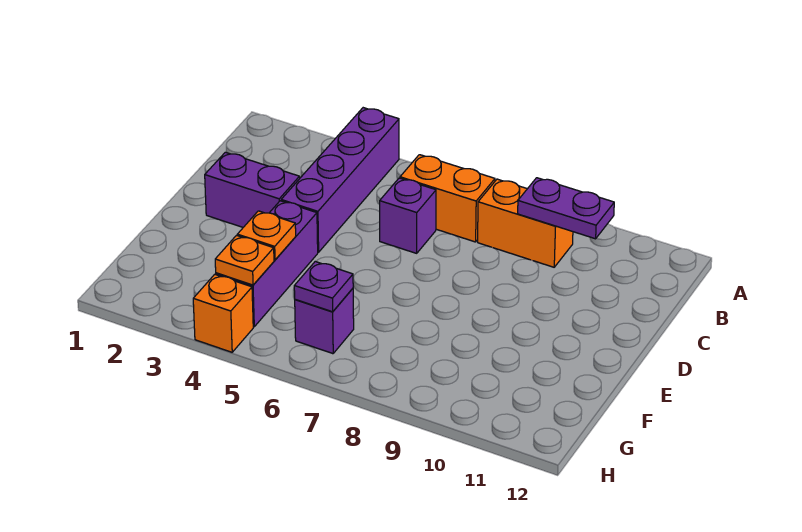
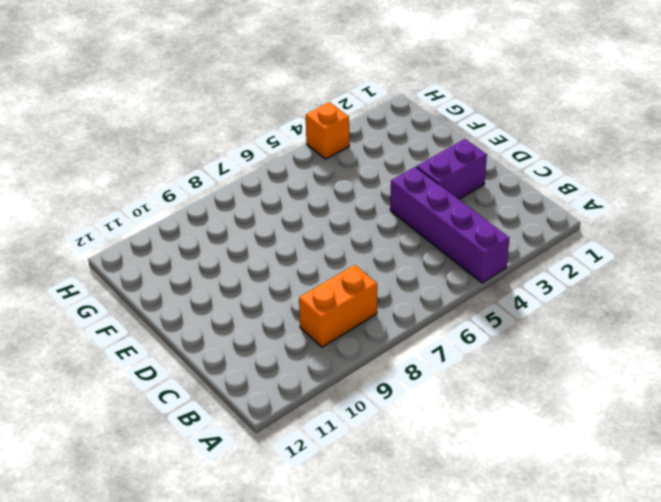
none -> orange brick B6:B7 level 1
none -> purple brick C6 level 1
none -> purple brick E4:G4 level 1

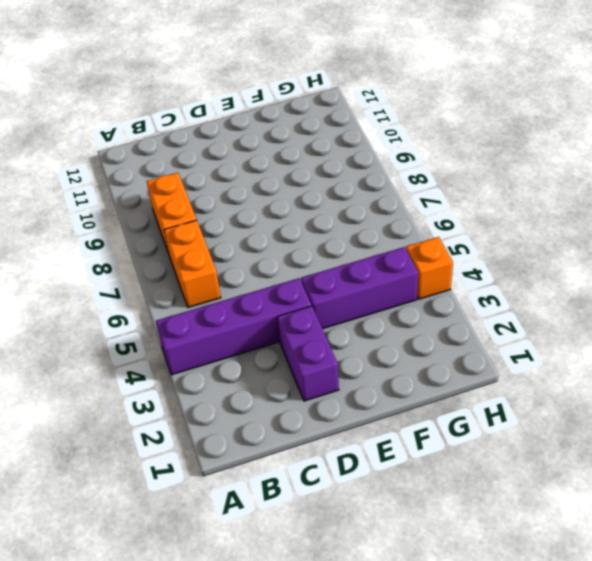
none -> purple brick C6 level 1
none -> purple brick G6 level 1
none -> purple plate B9:B10 level 2

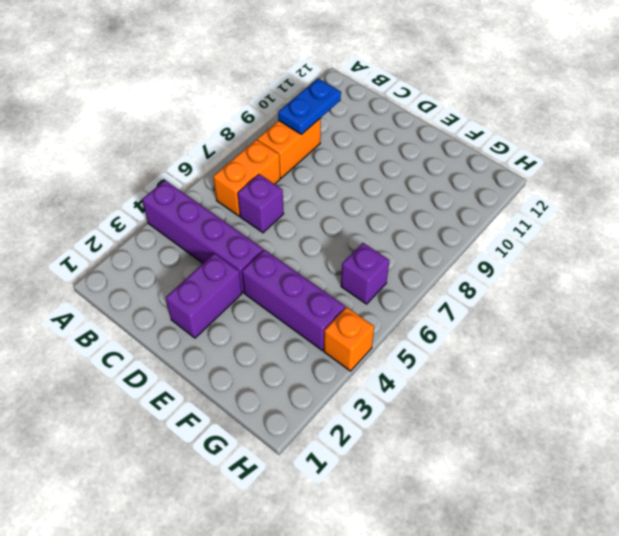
blue plate B9:B10 level 2 -> purple plate B9:B10 level 2
none -> orange plate F4 level 2
none -> orange plate G4 level 2
none -> purple plate G6 level 2

